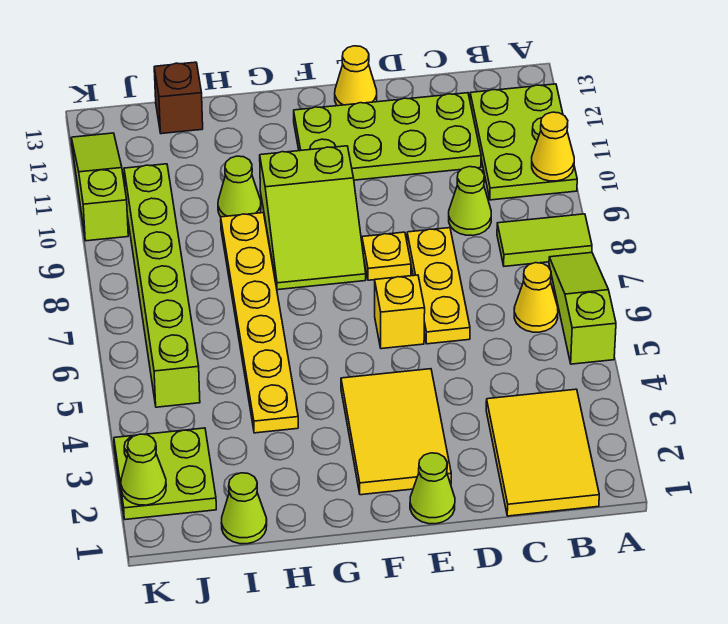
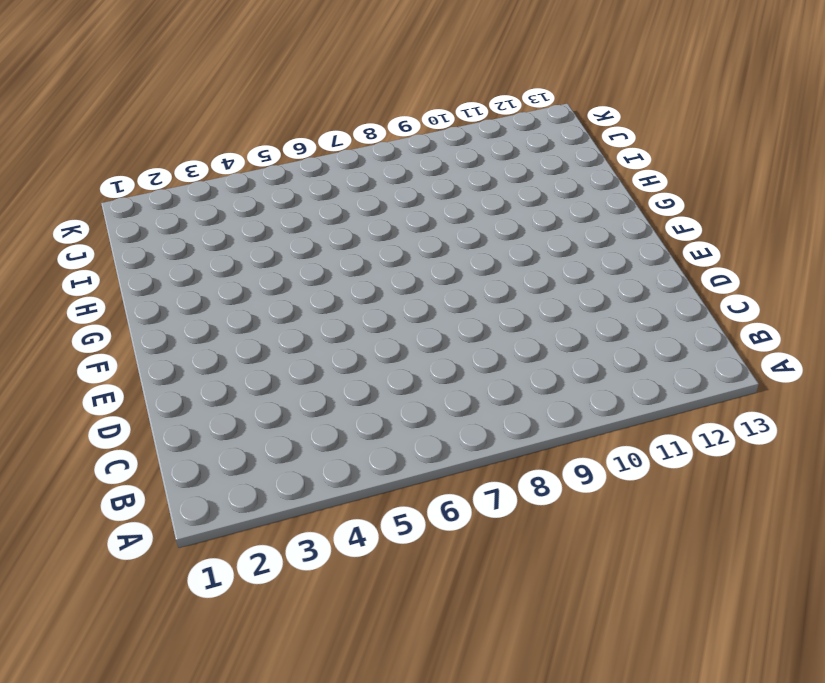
none -> lime slope A5:A7 level 1 top 5
none -> lime tile A8:B8 level 1
none -> lime plate A10:B12 level 1

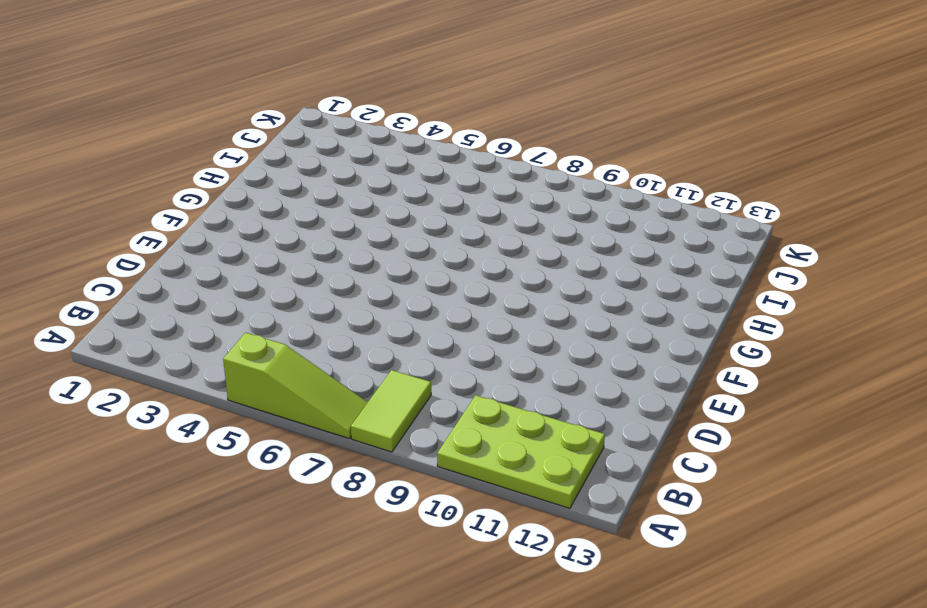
none -> yellow tile B1:C3 level 1
none -> yellow cone B6 level 1
none -> lime cone C9 level 1

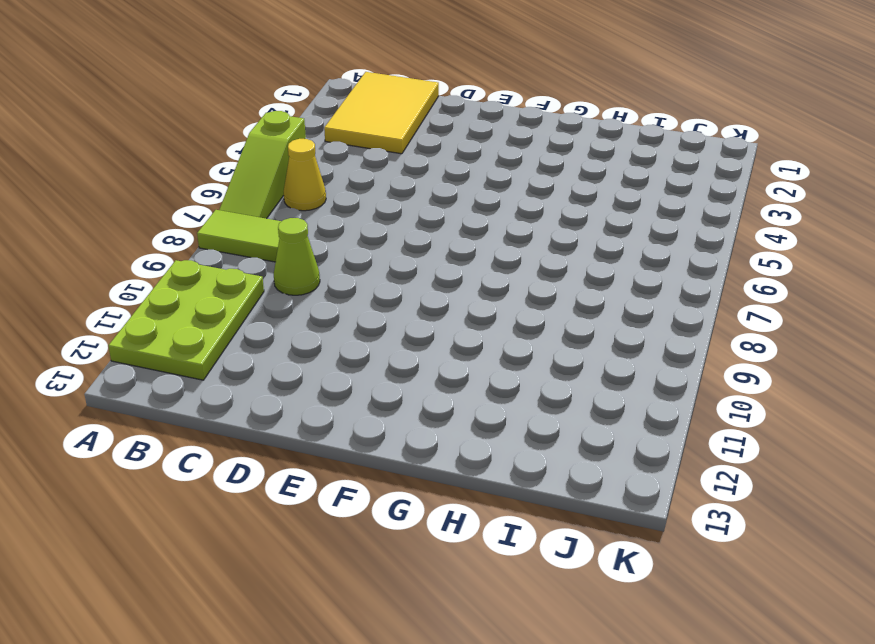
none -> lime plate C11:F12 level 1
none -> yellow plate D6:D8 level 1
none -> lime cone E1 level 1

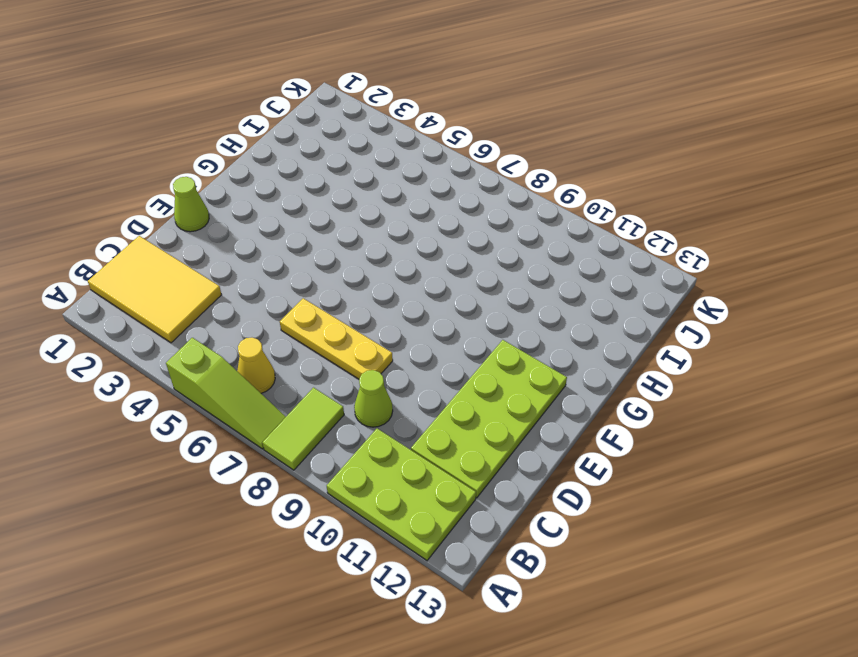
none -> yellow tile E2:F4 level 1
none -> yellow brick E6 level 1
none -> yellow plate E8 level 1

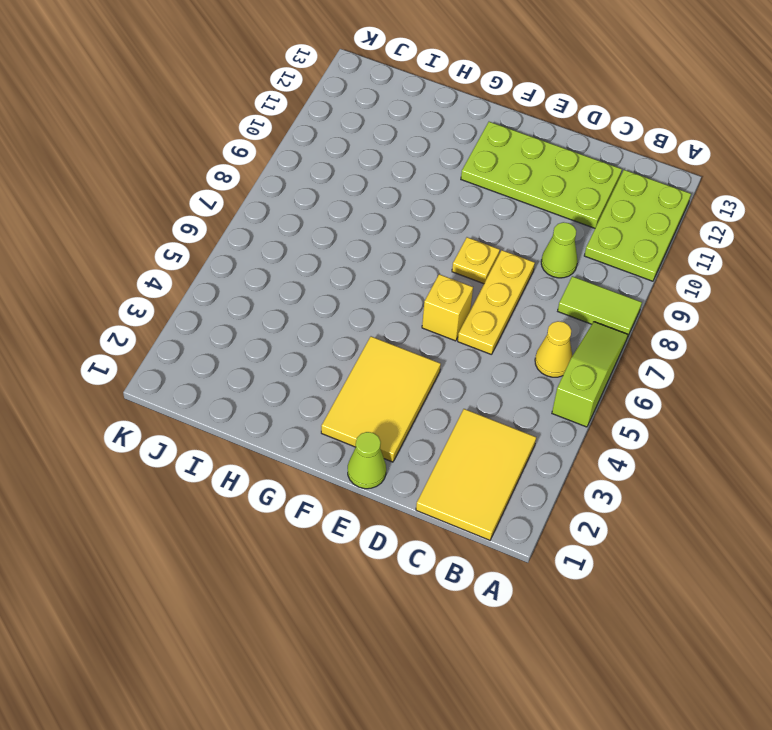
none -> yellow cone E13 level 1
none -> lime slope F8:G10 level 1 top 10
none -> yellow plate H4:H9 level 1

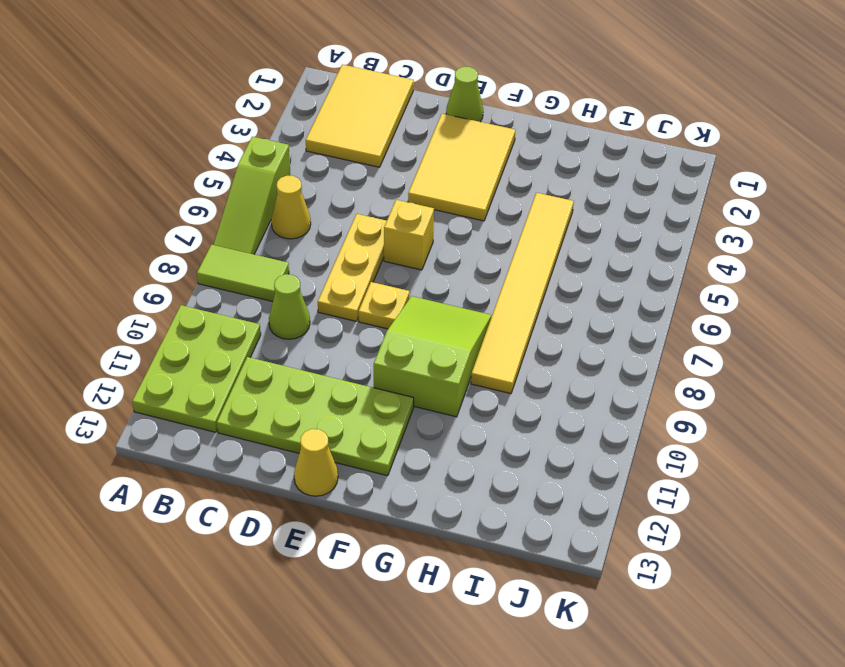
yellow tile H4:H9 level 1 -> yellow plate H4:H9 level 1
none -> lime cone H10 level 1
none -> lime cone I1 level 1
none -> brown brick I13 level 1

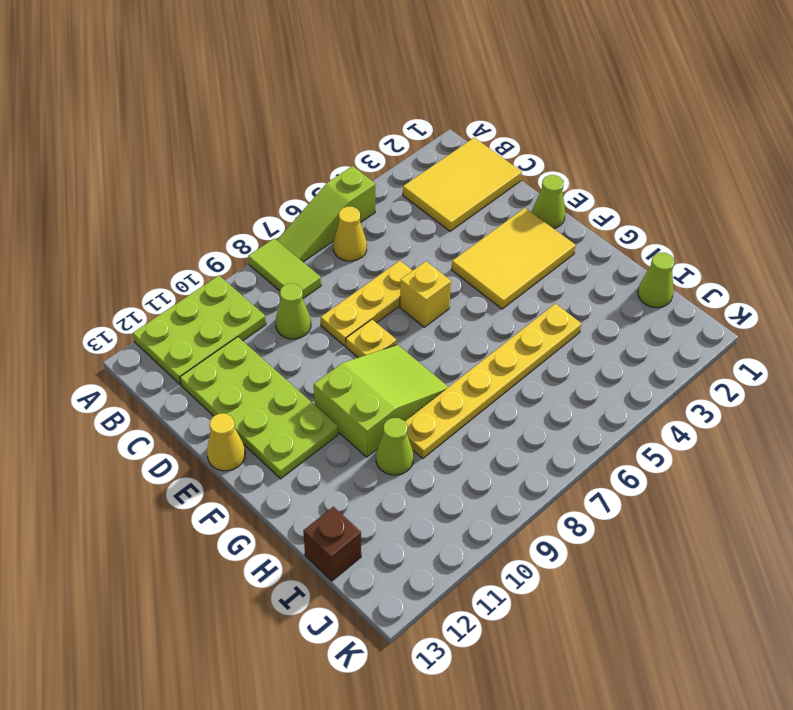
none -> lime plate J2:K3 level 1
none -> lime brick J5:J10 level 1
none -> lime slope K10:K12 level 1 top 10

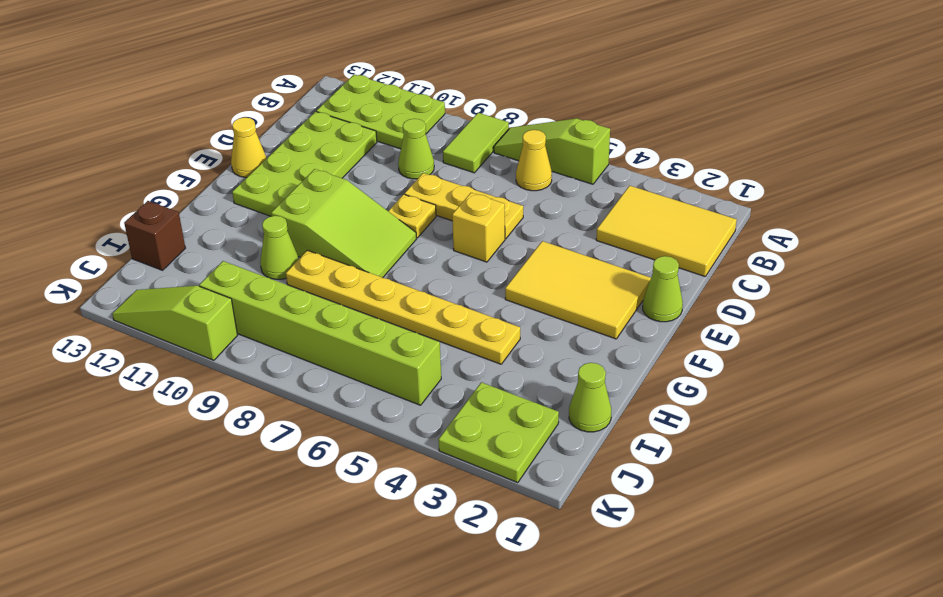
none -> yellow cone A10 level 2
none -> lime cone K2 level 2

